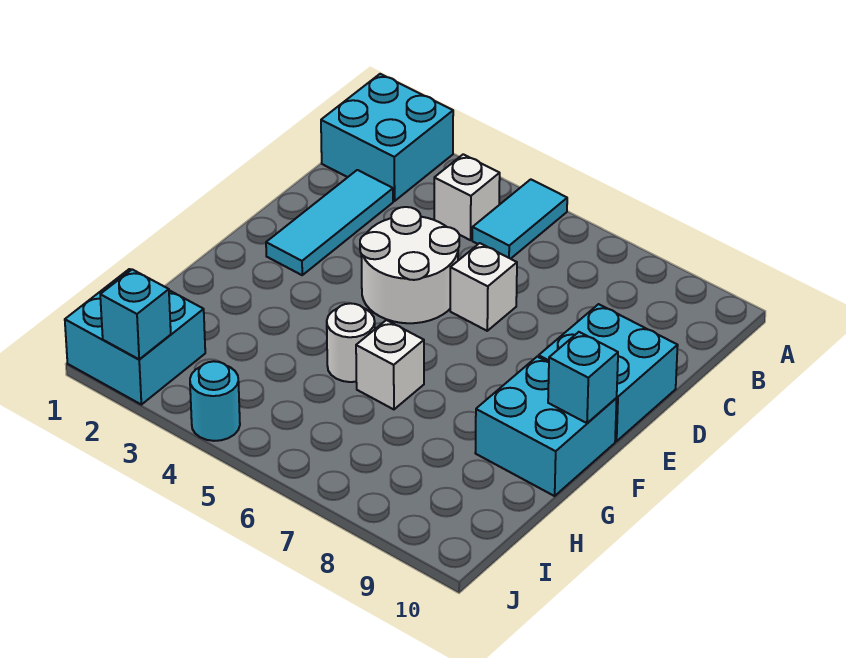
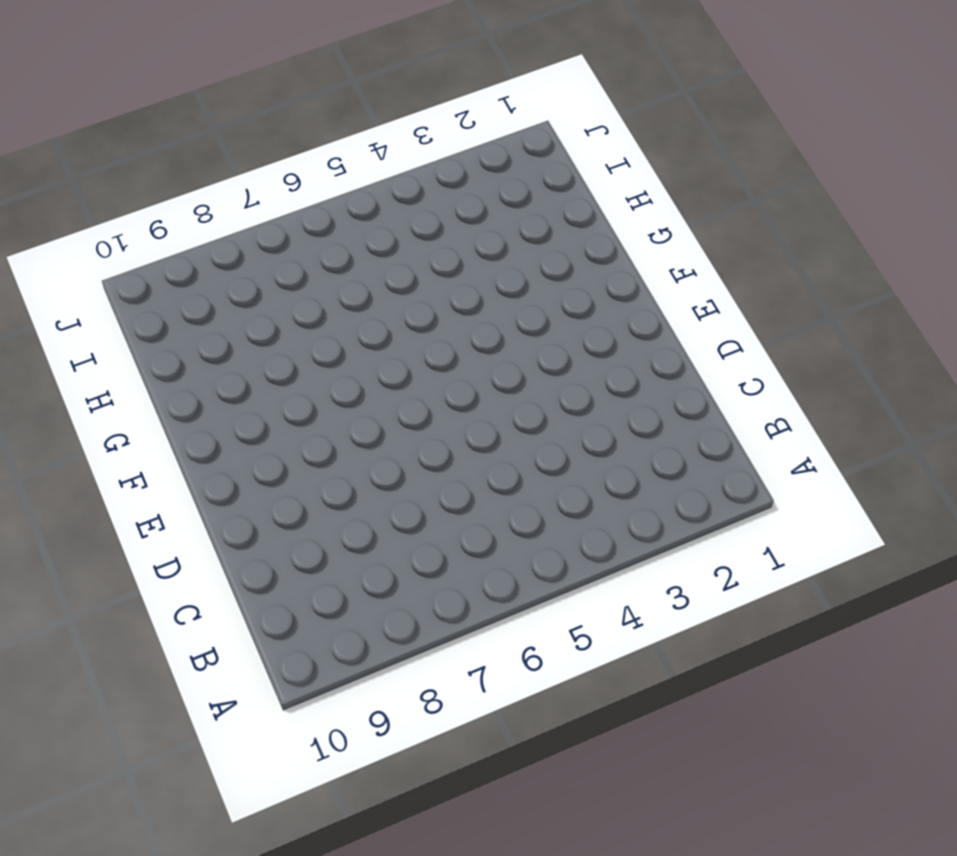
none -> cyan brick A1:B2 level 1
none -> cyan tile A5:B5 level 1
none -> white brick B4 level 1

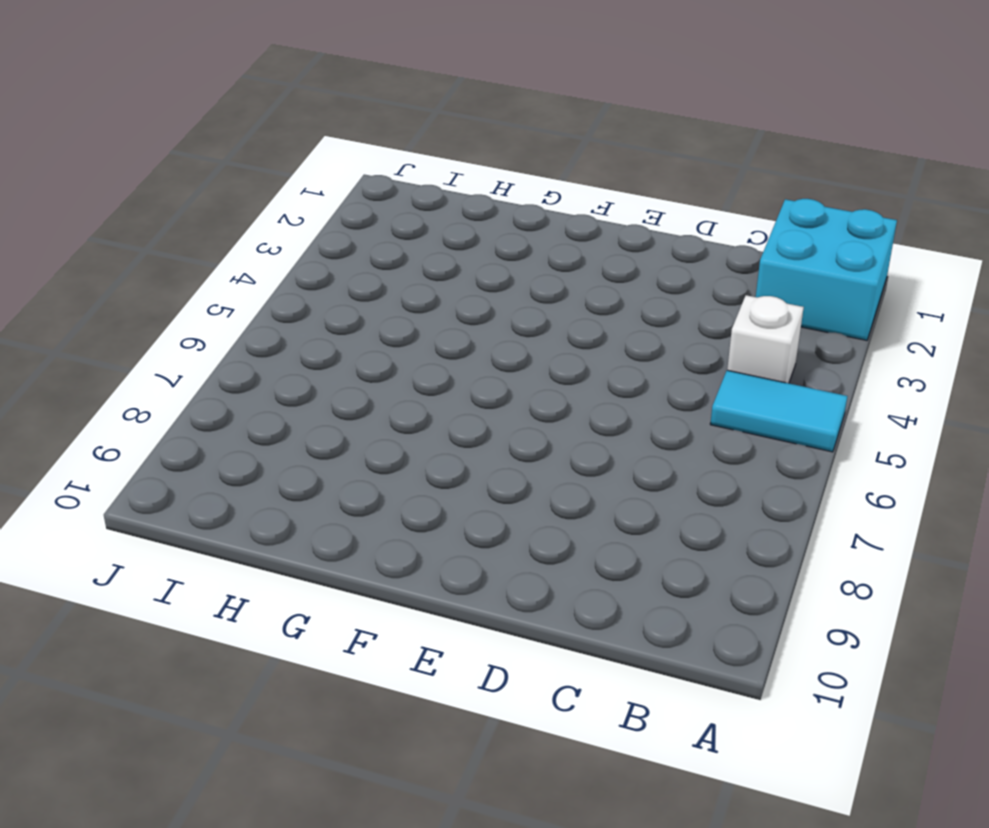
none -> cyan tile C2:E2 level 1
none -> white round brick D4:E5 level 1
none -> white brick D6 level 1

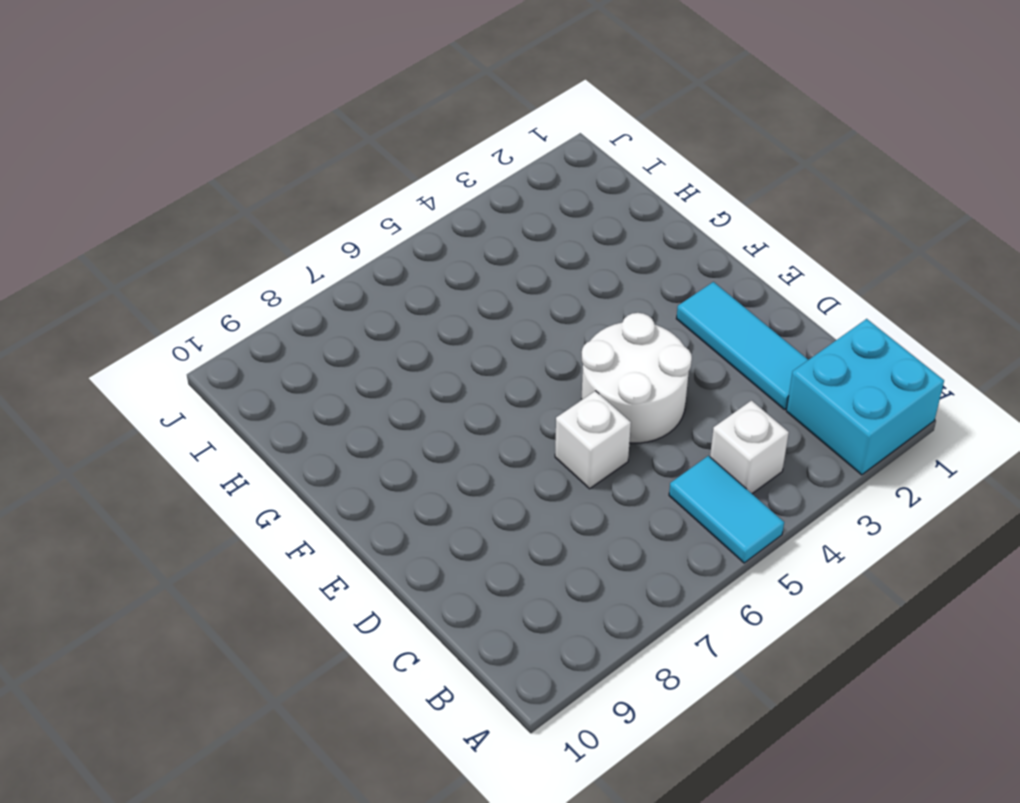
none -> cyan brick D9:E10 level 1
none -> cyan brick F9:G10 level 1
none -> white round brick G5 level 1

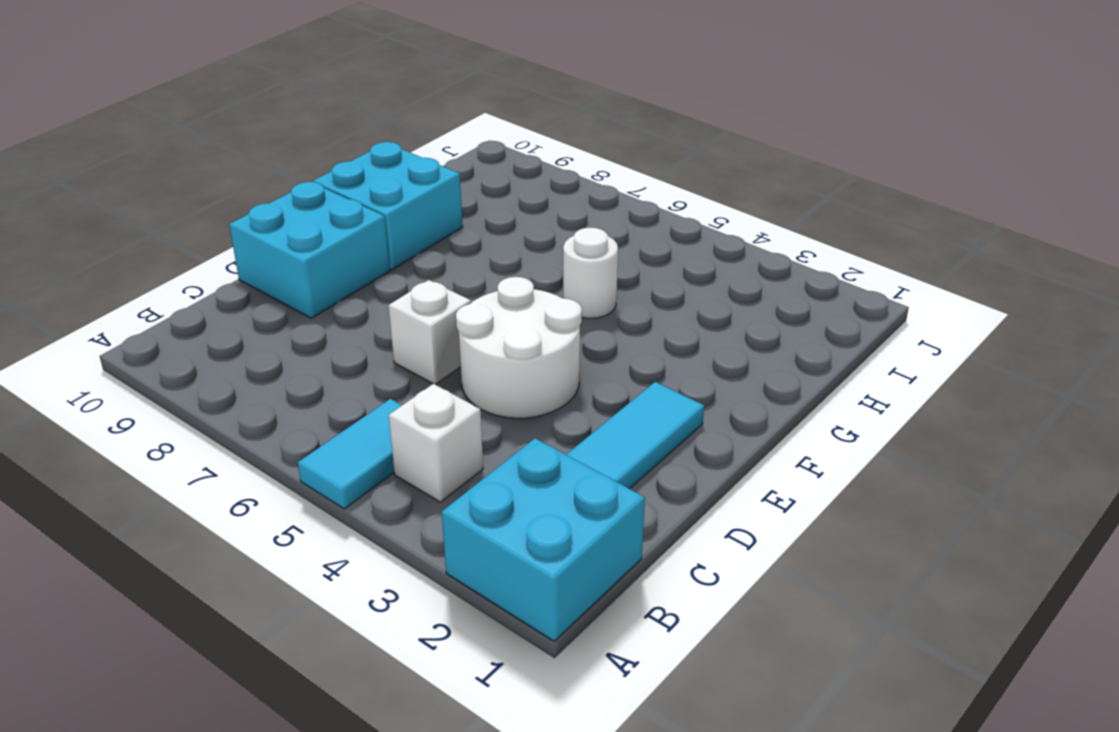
none -> white brick G6 level 1
none -> cyan brick I1:J2 level 1
none -> cyan round brick J4 level 1

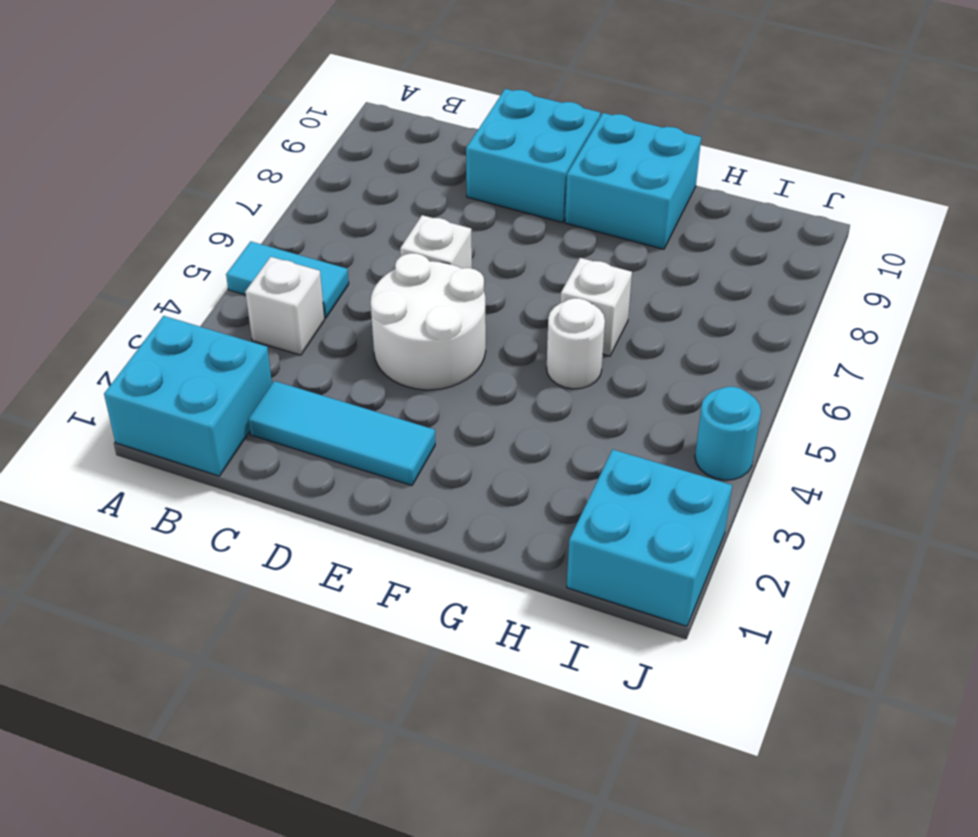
none -> cyan brick F10 level 2
none -> cyan brick J2 level 2

